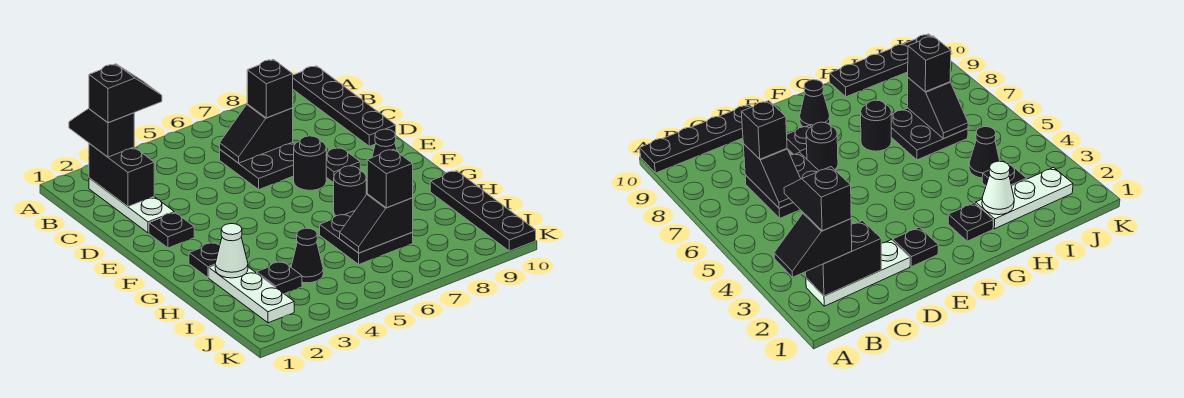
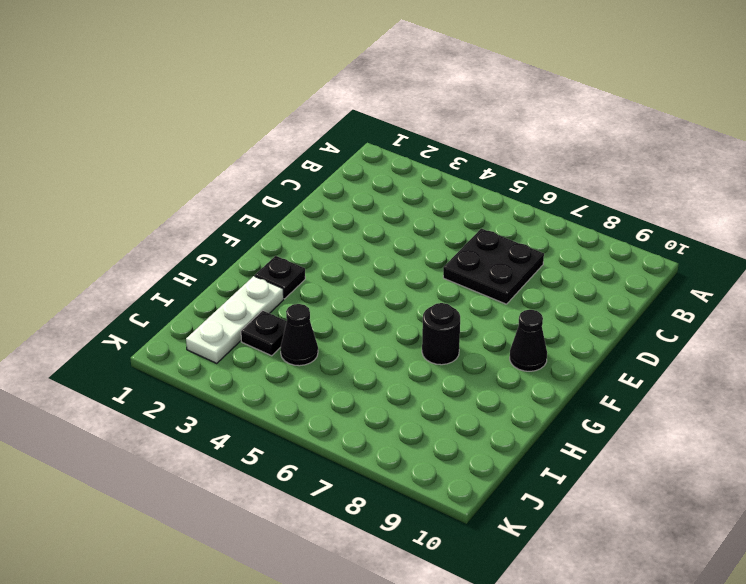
none -> black plate A10:D10 level 1
none -> white plate B2:D2 level 1
none -> black plate E2 level 1

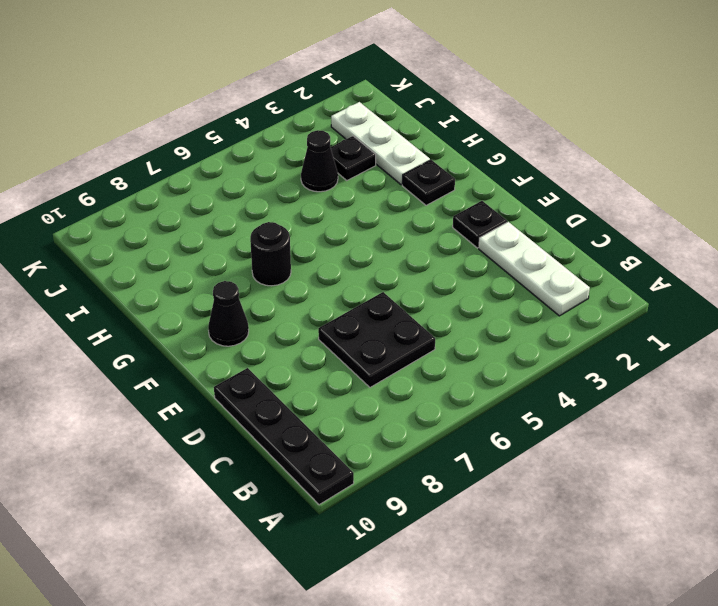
none -> black round brick E7 level 1
none -> black plate E8 level 1
none -> black plate H6:I7 level 1

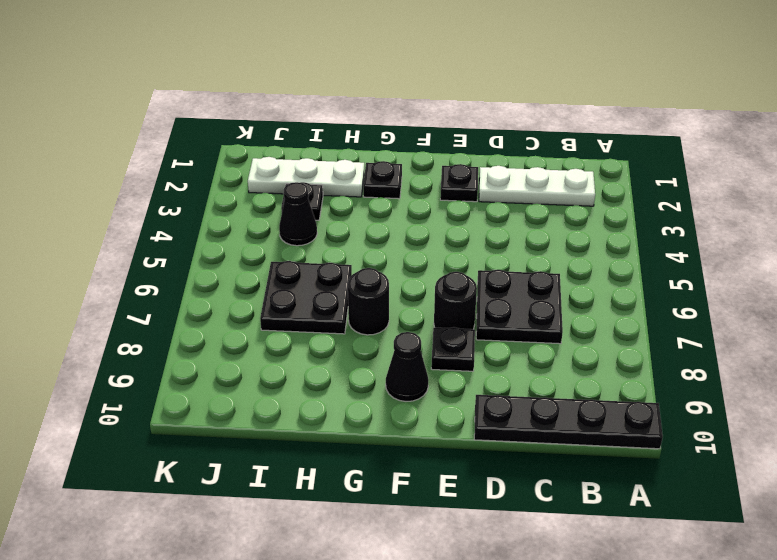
none -> black plate H10:K10 level 1
none -> black brick B2:C2 level 2
none -> black slope C6:C7 level 2 top 7

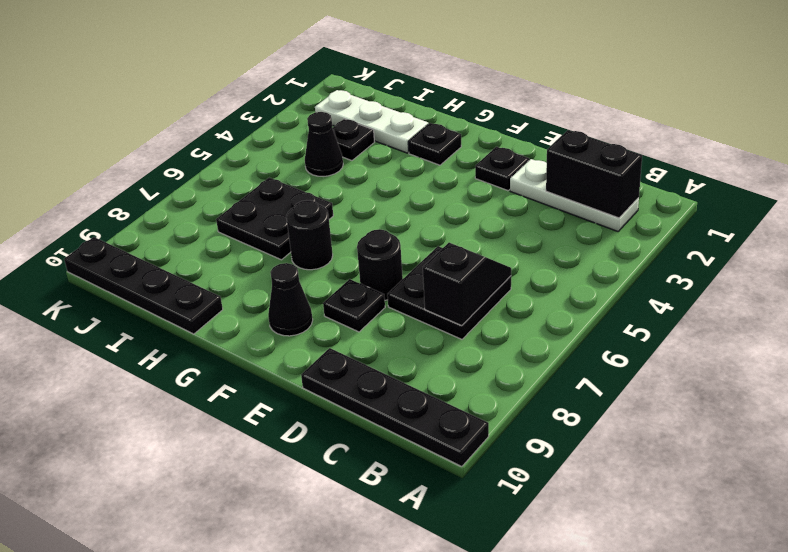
none -> white cone H2 level 2
none -> black slope I6:I7 level 2 top 7
none -> black slope A2:B2 level 3 top B

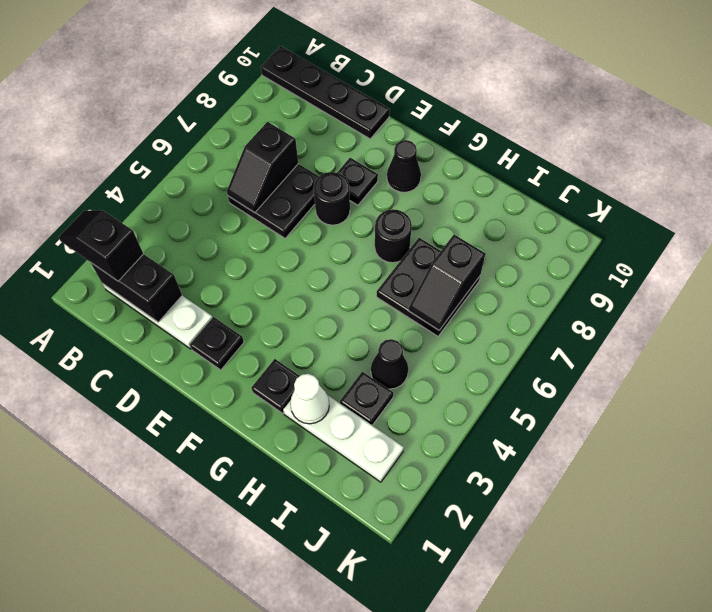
none -> black plate H10:K10 level 1
none -> black brick C7 level 3
none -> black brick I7 level 3

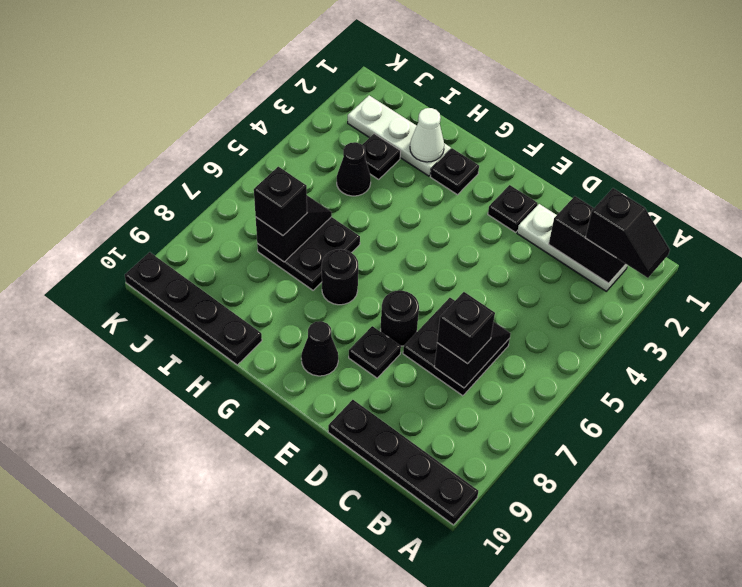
none -> black slope B2:B3 level 4 top 2

